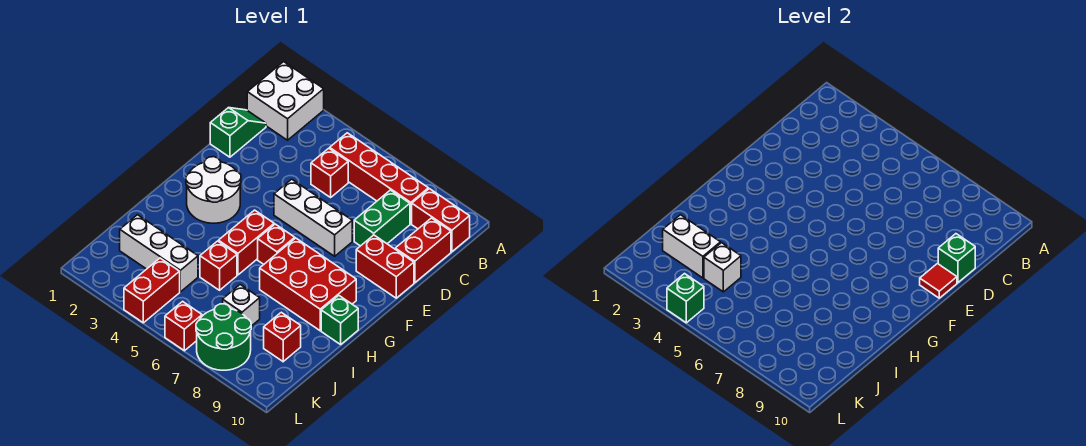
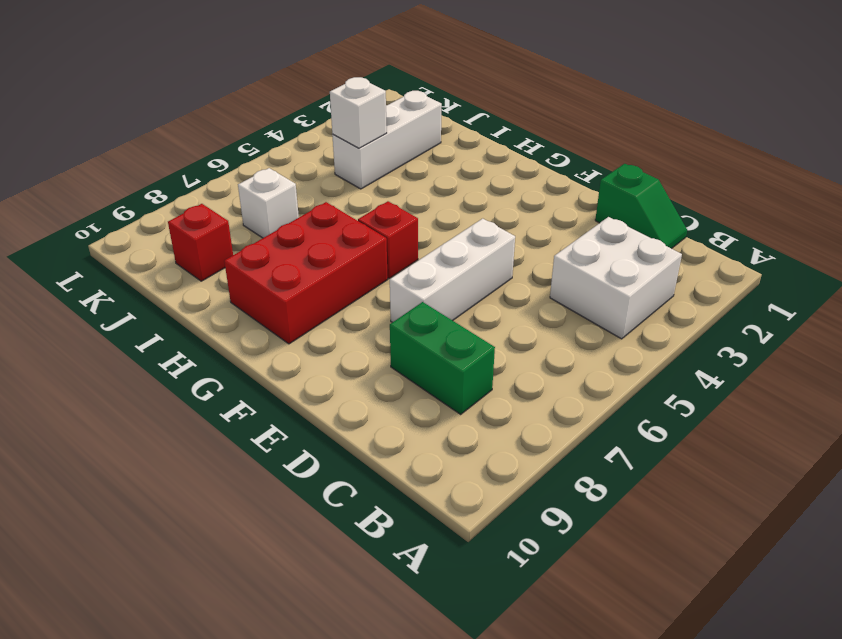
white brick B3:C4 level 1 -> white brick A1:B2 level 1
none -> red brick B5:B8 level 1
none -> red brick B9:B10 level 1
none -> red brick C5 level 1

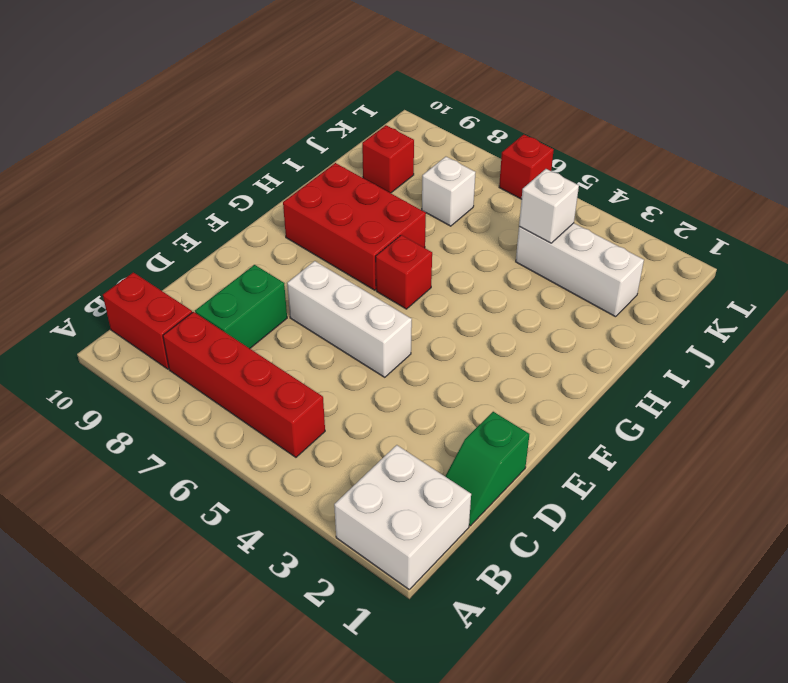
none -> red brick C5 level 1
none -> red brick C10:D10 level 1
none -> red brick E9:E10 level 1

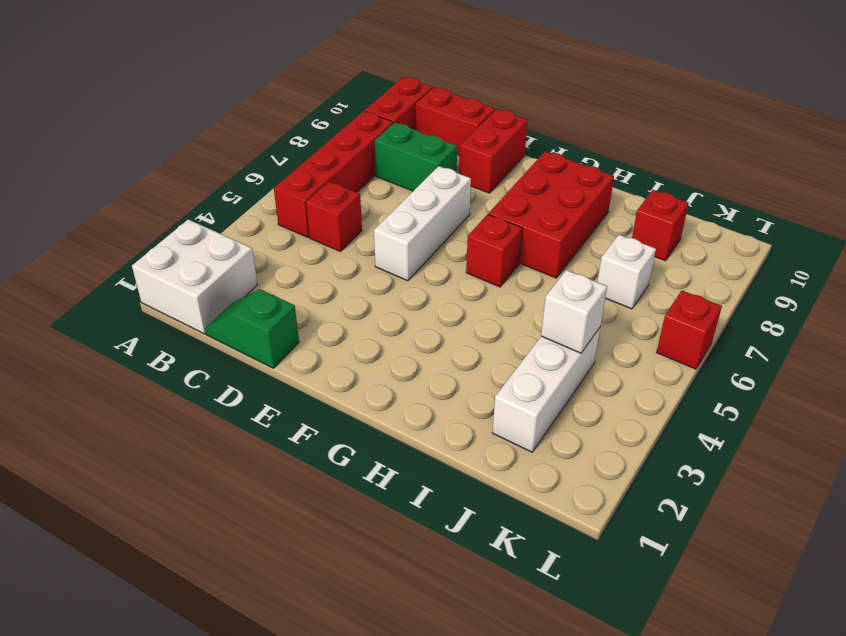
none -> white round brick F2:G3 level 1
none -> red brick G5:H5 level 1
none -> green brick H10 level 1

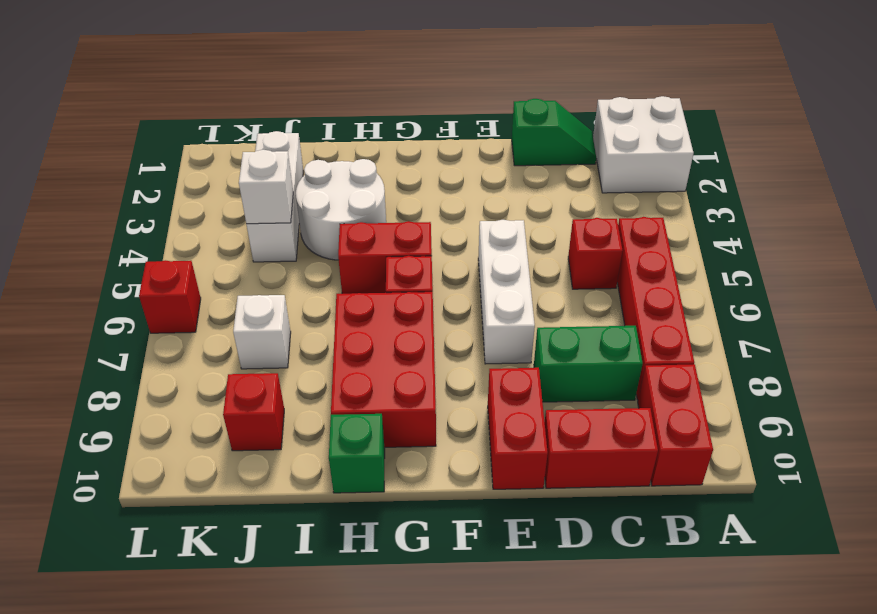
white round brick H3:I4 level 1 -> white round brick F2:G3 level 1
none -> red brick I5 level 1
none -> red brick K4:L4 level 1
none -> green round brick K7:L8 level 1

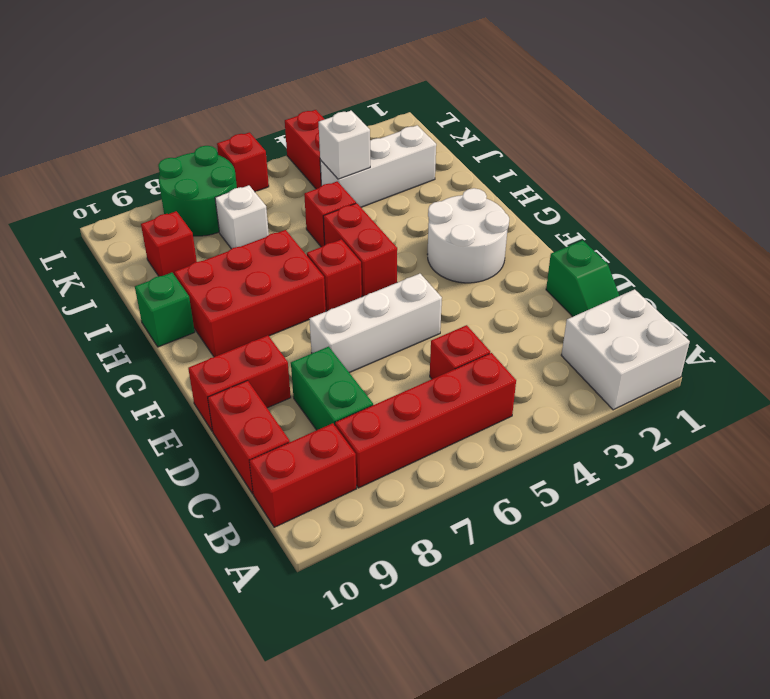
none -> green brick D10 level 2
none -> red tile E10 level 2
none -> white brick J2:J3 level 2

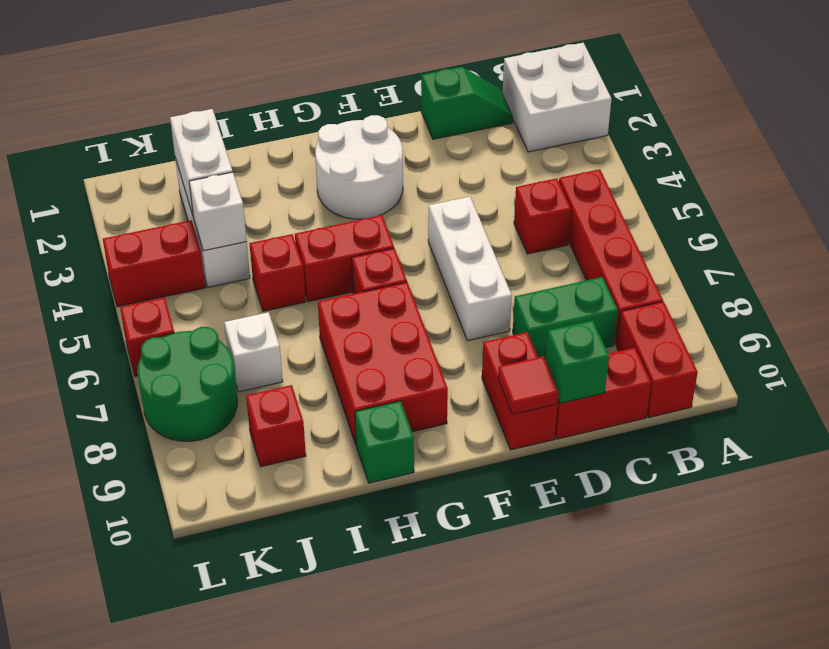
none -> green brick L4 level 2

